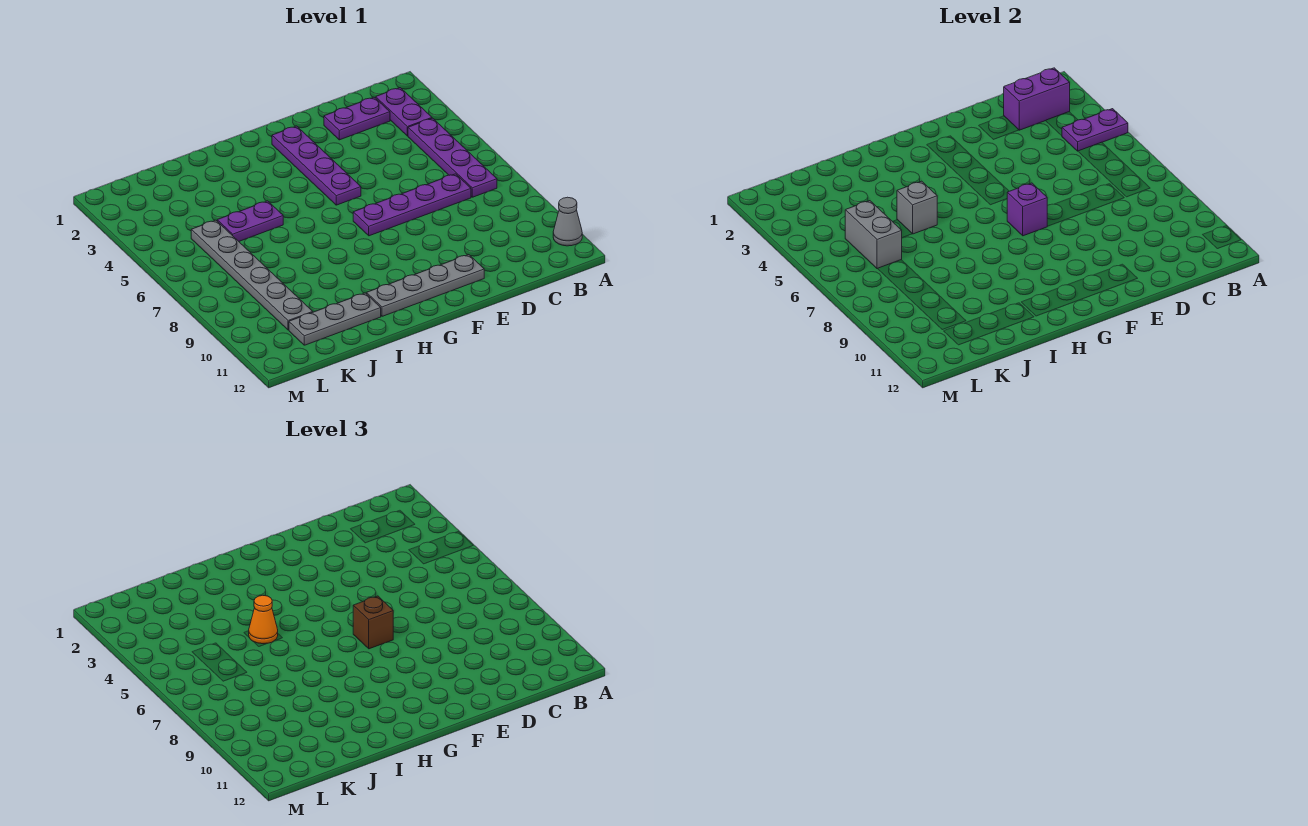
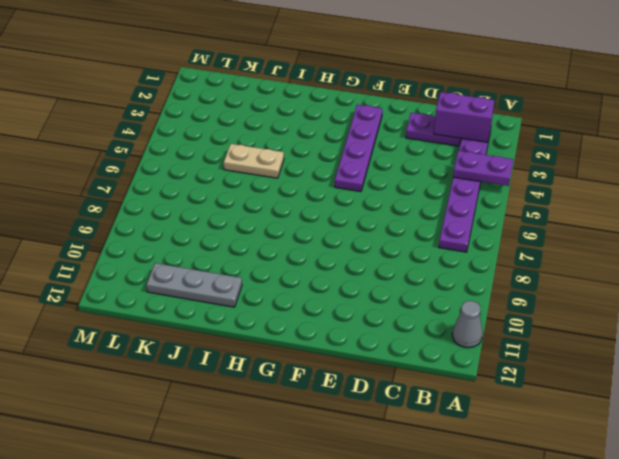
tan plate I5:J5 level 1 -> purple plate I5:J5 level 1
none -> purple plate C7:F7 level 1
none -> grey plate E11:H11 level 1
none -> grey plate K5:K10 level 1

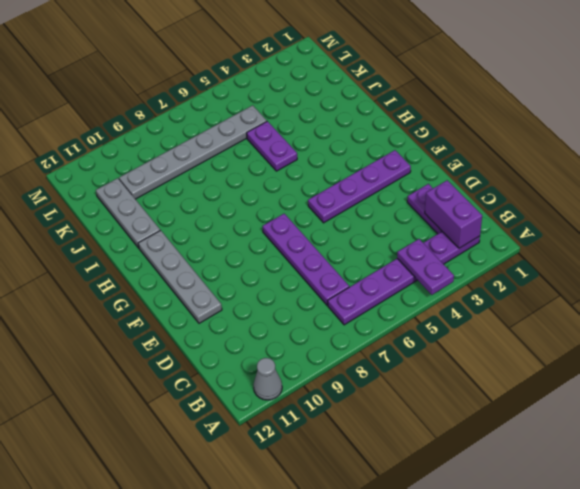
none -> purple brick F7 level 2
none -> grey brick I5 level 2
none -> grey brick K5:K6 level 2

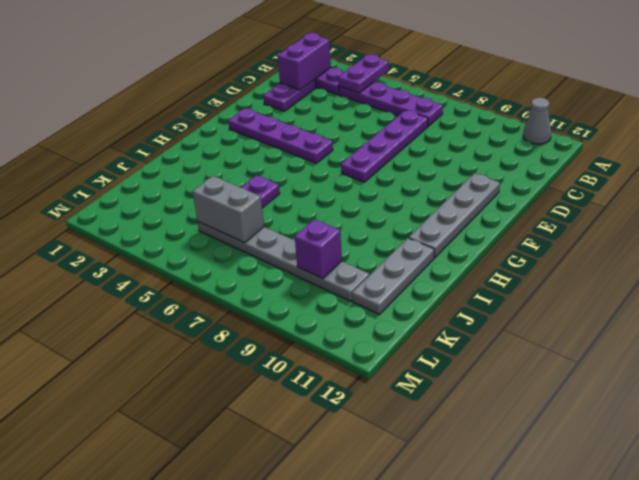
purple brick K9 level 2 -> purple brick F7 level 2
none -> grey brick I5 level 2
none -> brown brick F7 level 3
none -> orange cone I5 level 3

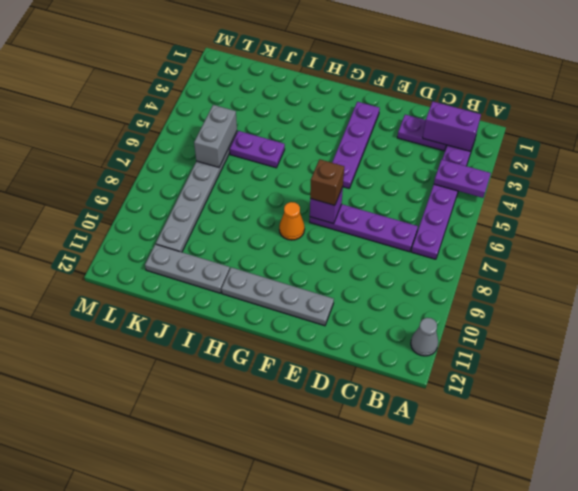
orange cone G8 level 1 -> orange cone I5 level 3
none -> grey brick I5 level 2

